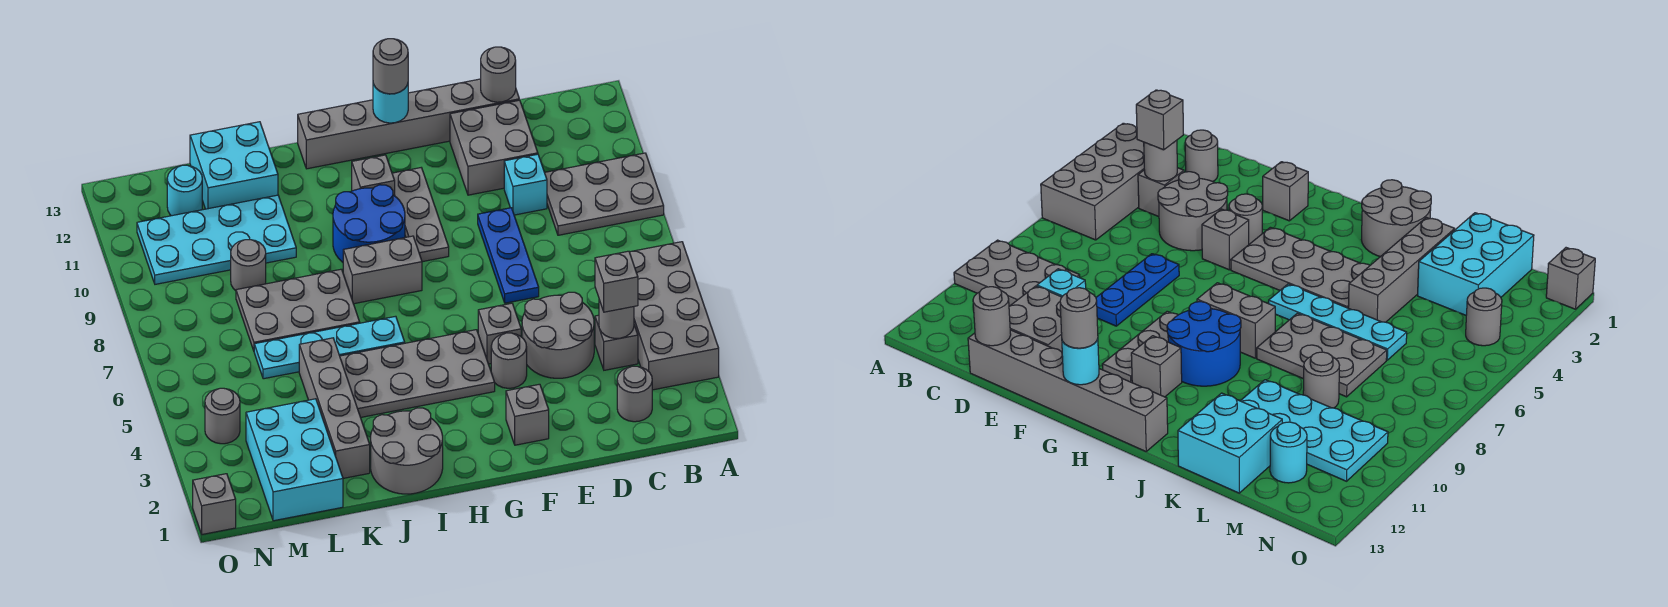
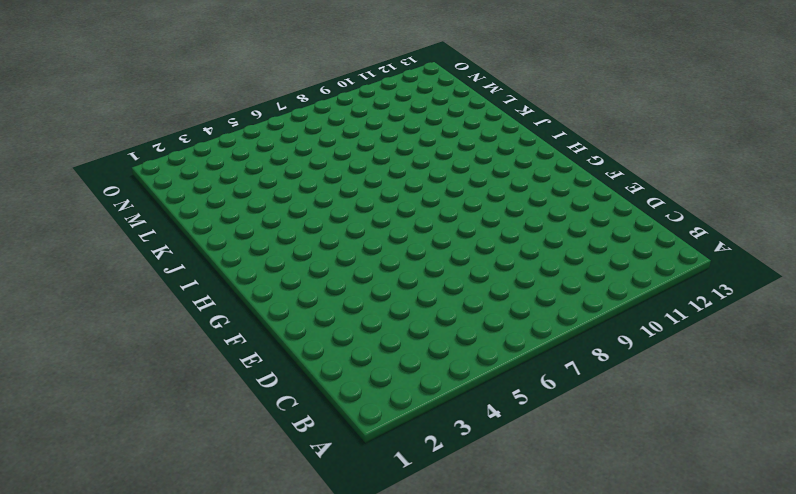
none -> grey brick A3:B6 level 1
none -> grey plate A9:C10 level 1
none -> grey round brick C2 level 1
none -> grey brick C4 level 1

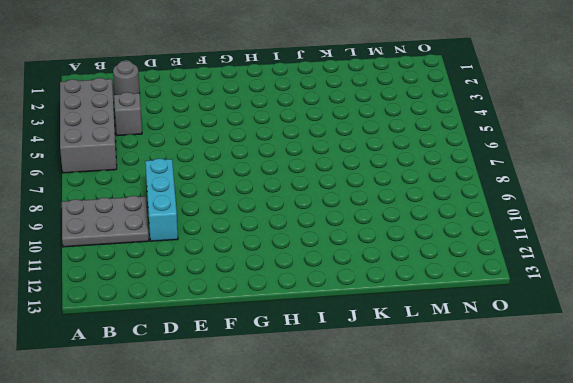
cyan brick D8:D10 level 1 -> cyan brick D10 level 1
none -> grey round brick D4:E5 level 1
none -> grey brick D11:E12 level 1
none -> grey brick D13:I13 level 1
none -> blue plate E7:E9 level 1

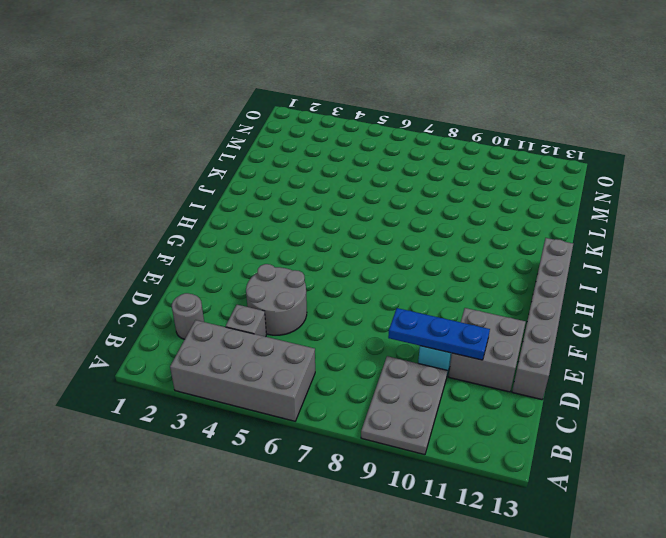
blue plate D9:D11 level 2 -> blue plate E7:E9 level 1
none -> grey brick F2 level 1
none -> grey round brick F4 level 1
none -> grey brick F5 level 1
none -> grey plate G4:J5 level 1

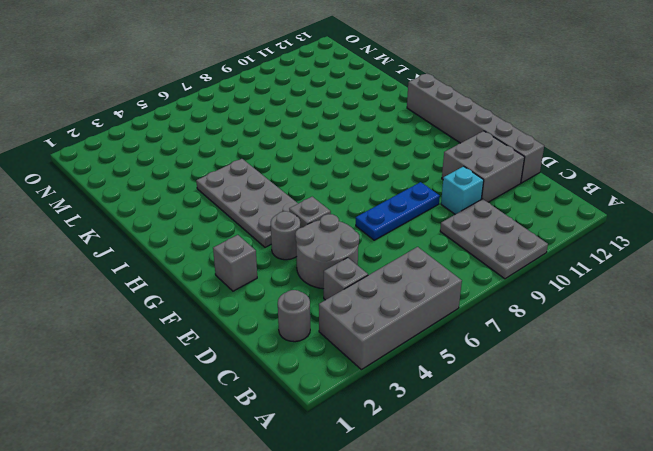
none -> grey plate G9:G11 level 1
none -> grey brick H8:I8 level 1
none -> blue round brick H9:I10 level 1
none -> grey brick H11 level 1

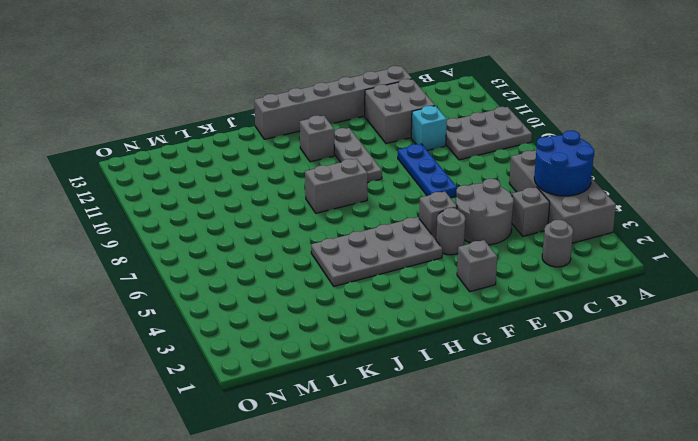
blue round brick A4:B5 level 2 -> blue round brick H9:I10 level 1
none -> grey round brick I1:J2 level 1
none -> cyan plate I6:L6 level 1
none -> grey plate J7:L8 level 1
none -> grey brick K2:K5 level 1

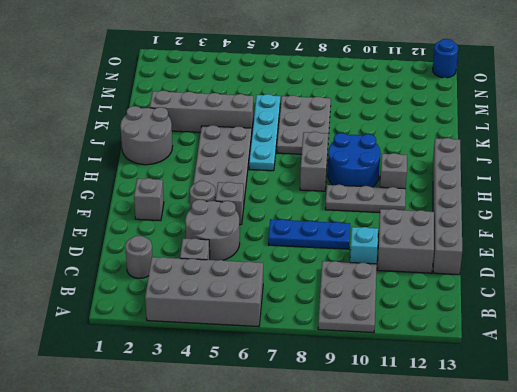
blue round brick O13 level 1 -> none
none -> cyan plate K10:N11 level 1
none -> cyan brick K12:L13 level 1
none -> cyan brick L1:M3 level 1
none -> grey round brick L9 level 1

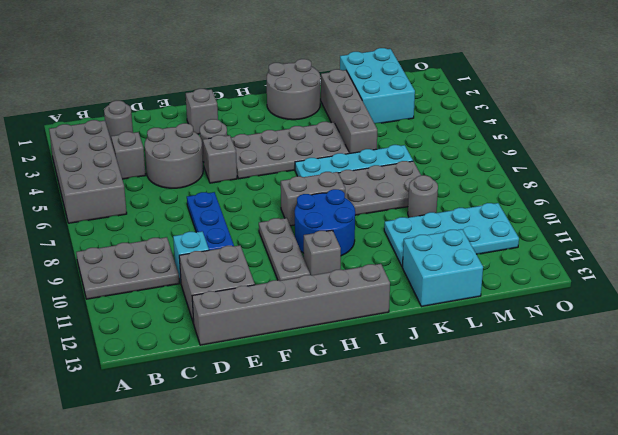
none -> cyan round brick M12 level 1
none -> grey round brick N4 level 1
none -> grey brick O1 level 1
none -> grey round brick C4 level 2

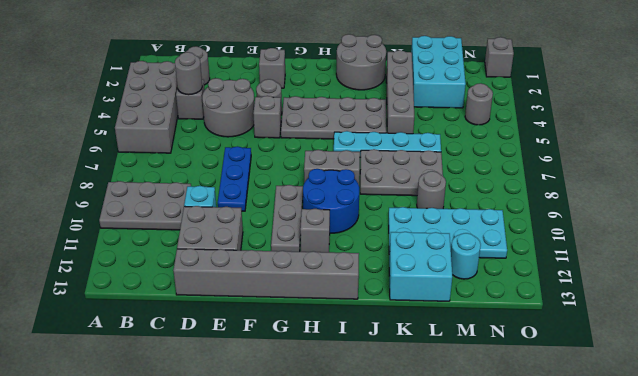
none -> grey round brick D13 level 2
none -> cyan round brick G13 level 2
none -> grey brick C4 level 3
none -> grey round brick G13 level 3

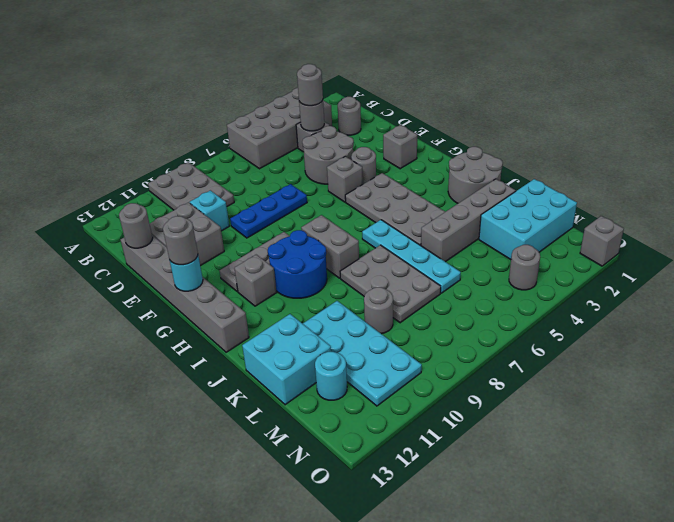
grey round brick C4 level 3 -> grey brick C4 level 3

